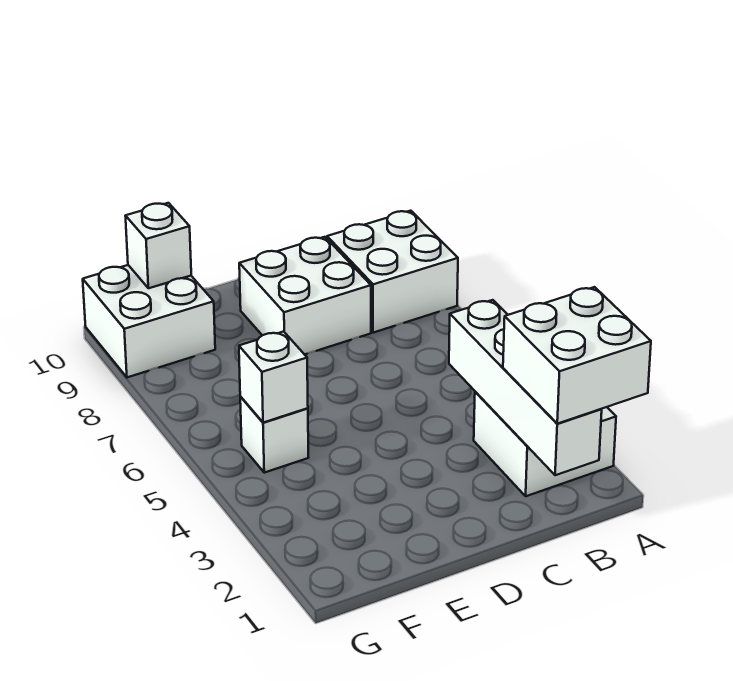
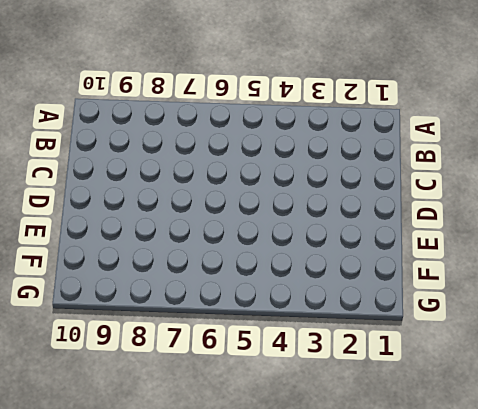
none -> white brick A2:B3 level 1
none -> white brick A8:B9 level 1

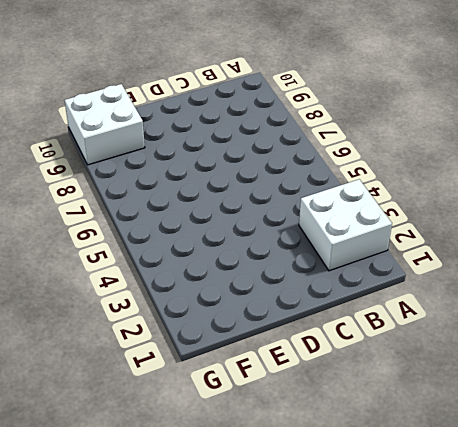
none -> white brick A8:B9 level 1
none -> white brick C8:D9 level 1

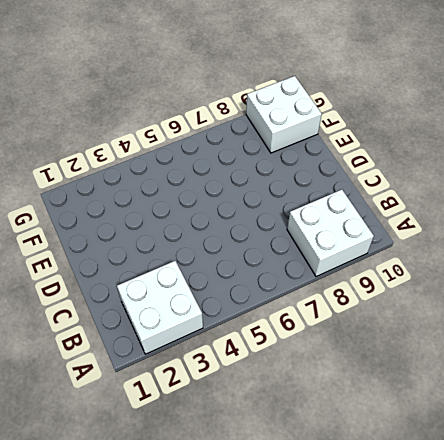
none -> white brick C8:D9 level 1
none -> white brick F5 level 1

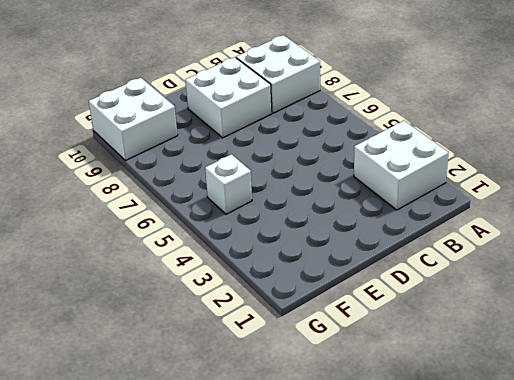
none -> white brick B1:B4 level 2
none -> white brick F5 level 2

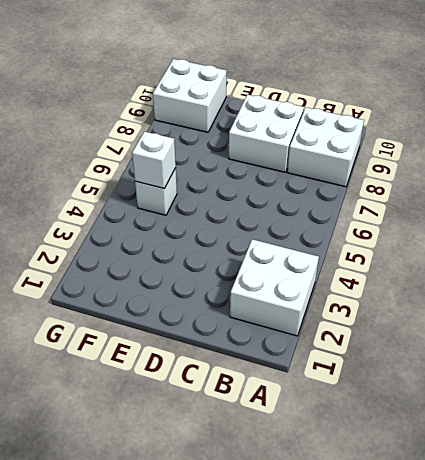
none -> white brick B1:B4 level 2
none -> white brick F10 level 2

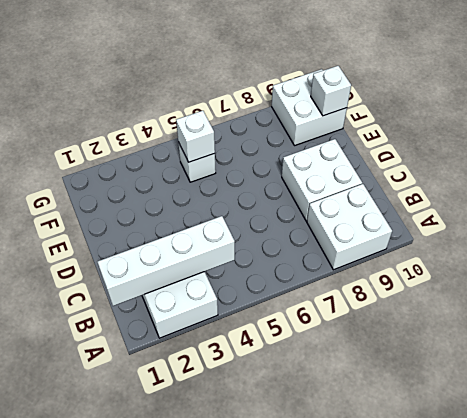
none -> white brick A1:B2 level 3

